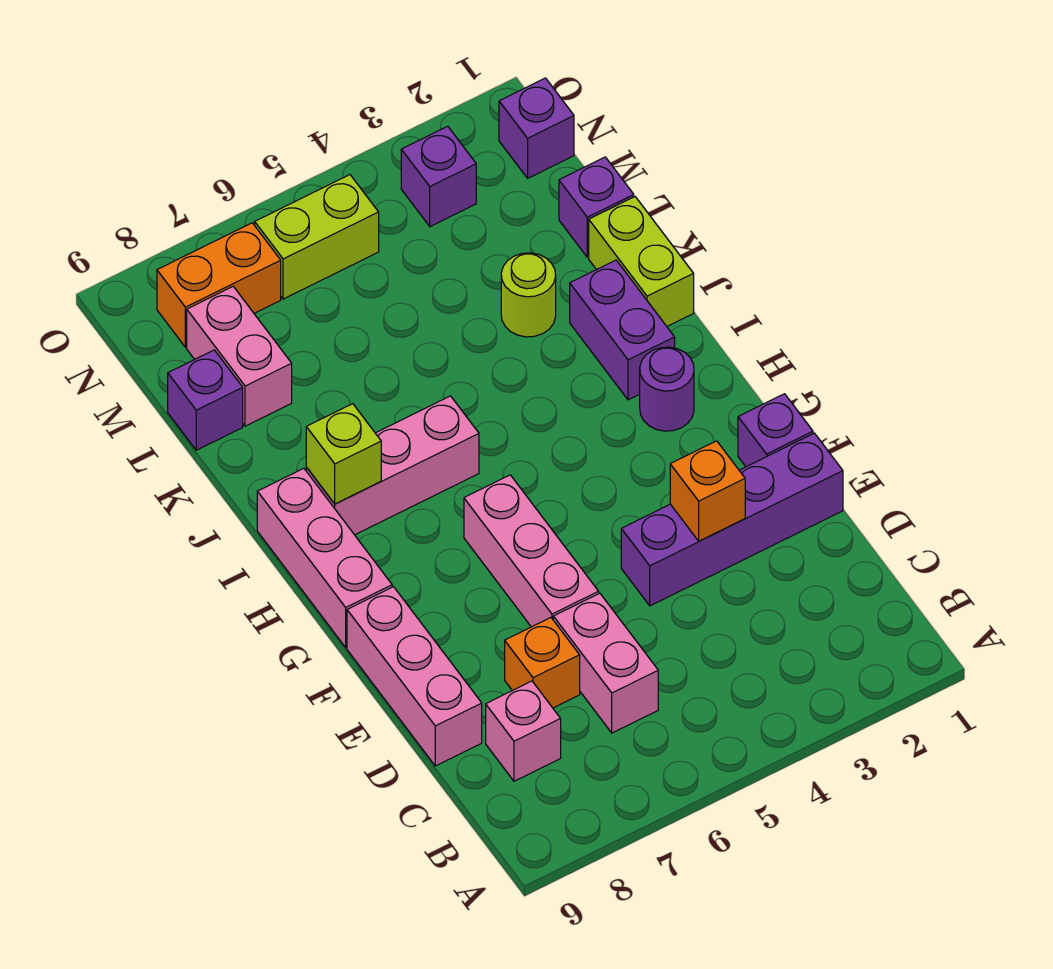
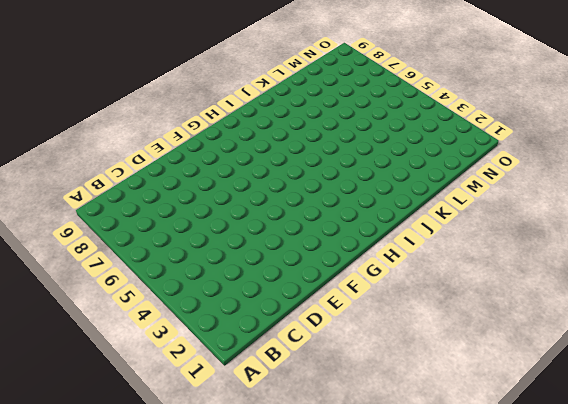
none -> pink brick C6:D6 level 1
none -> pink brick C8 level 1
none -> orange brick D7 level 1

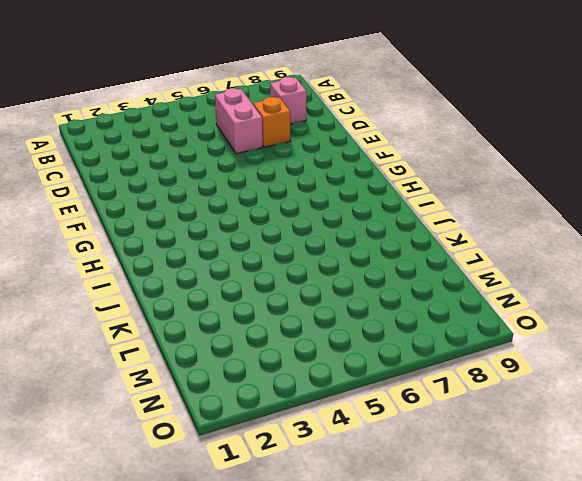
none -> pink brick D9:F9 level 1
none -> purple brick E1:E4 level 1
none -> pink brick E6:G6 level 1

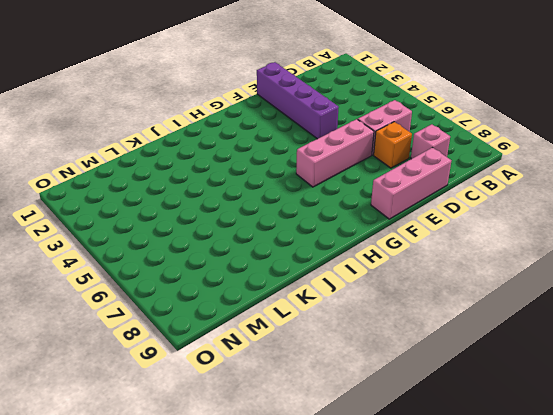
none -> purple brick F1 level 1
none -> pink brick G9:I9 level 1
none -> purple round brick H2 level 1

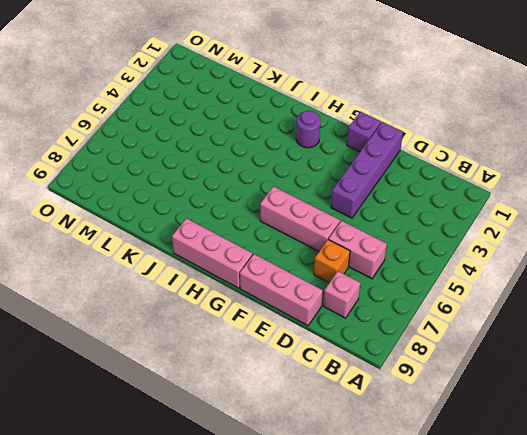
none -> purple brick I2:J2 level 1
none -> pink brick I6:I8 level 1
none -> lime brick J1:K1 level 1

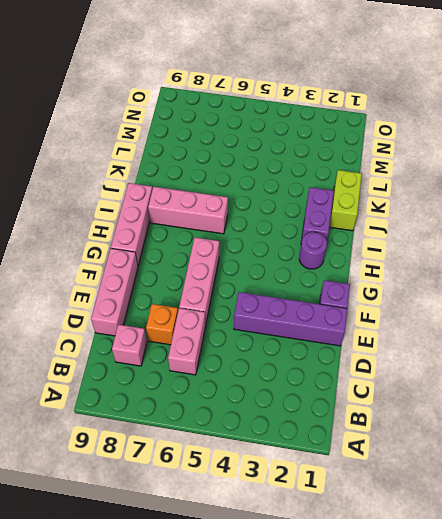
none -> lime round brick K3 level 1
none -> purple brick L1 level 1
none -> pink brick L8:M8 level 1

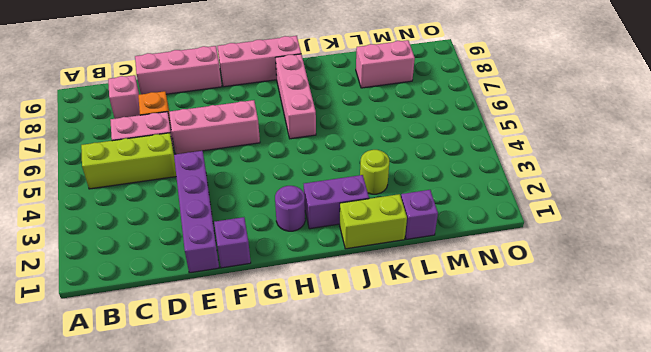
lime brick B5:D5 level 1 -> none
none -> purple brick L9 level 1
none -> purple brick N1 level 1
none -> purple brick N3 level 1

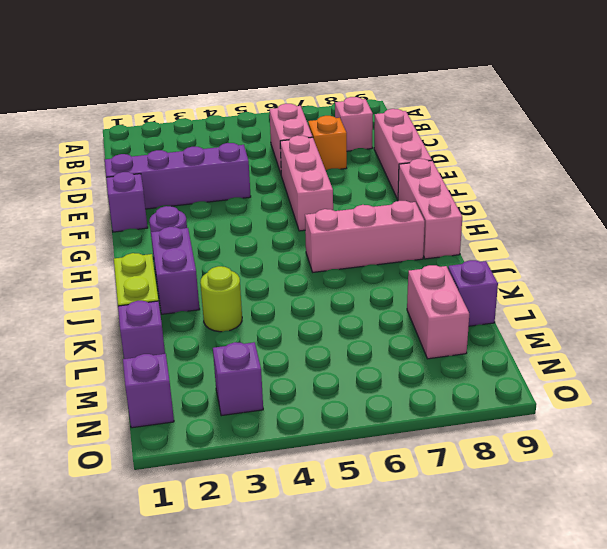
none -> lime brick N5:N6 level 1
none -> orange brick N7:N8 level 1
none -> orange brick E3 level 2

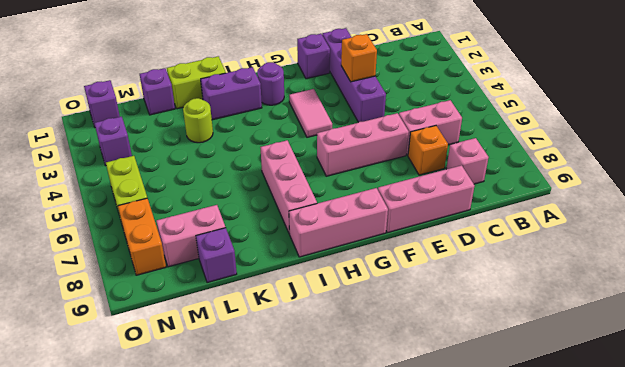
pink tile G3:G4 level 1 -> none
none -> lime brick I8 level 2

